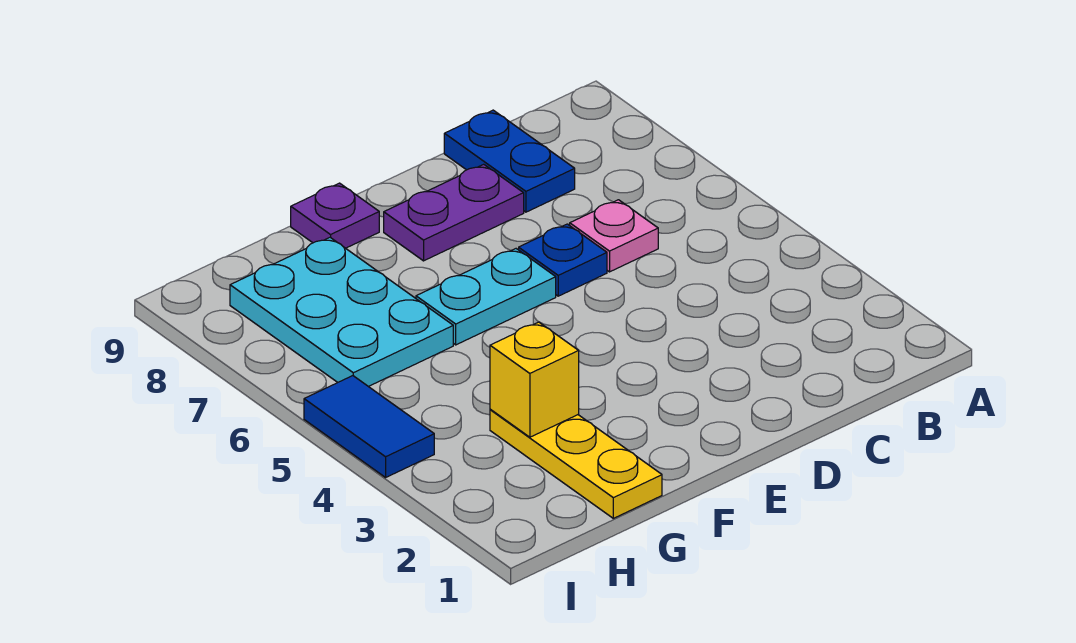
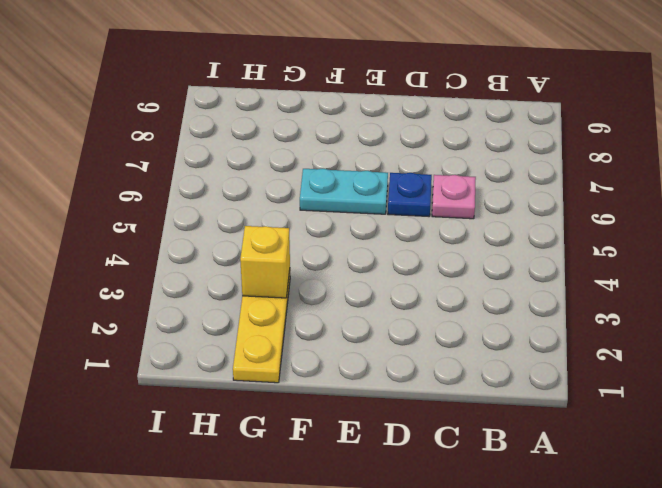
none -> blue plate C8:C9 level 1
none -> purple plate D8:E8 level 1

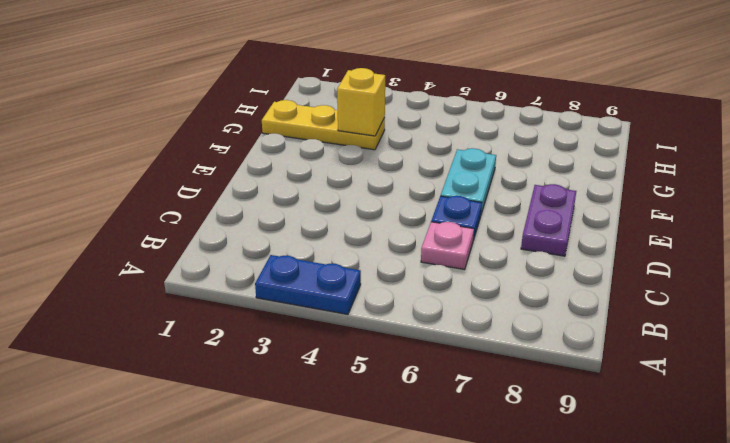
blue plate A3:A4 level 1 -> blue plate C8:C9 level 1
none -> purple plate F9 level 1
none -> cyan plate G6:H8 level 1

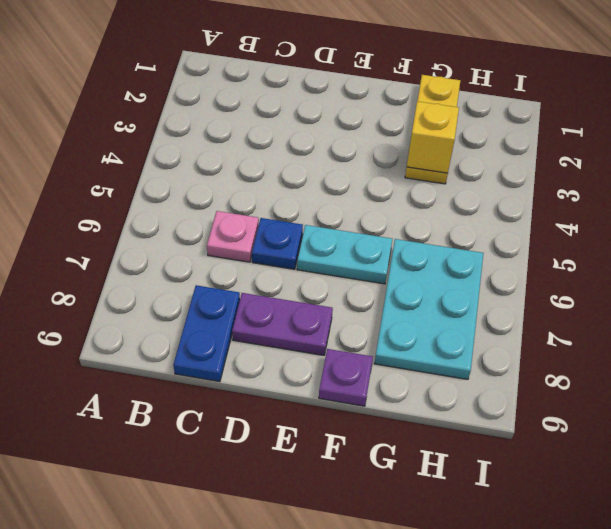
none -> blue tile I4:I5 level 1

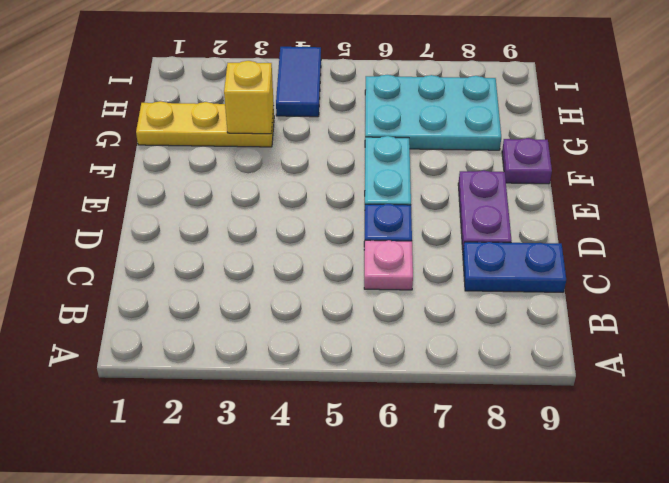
blue tile H4:I4 level 1 -> blue tile I4:I5 level 1

